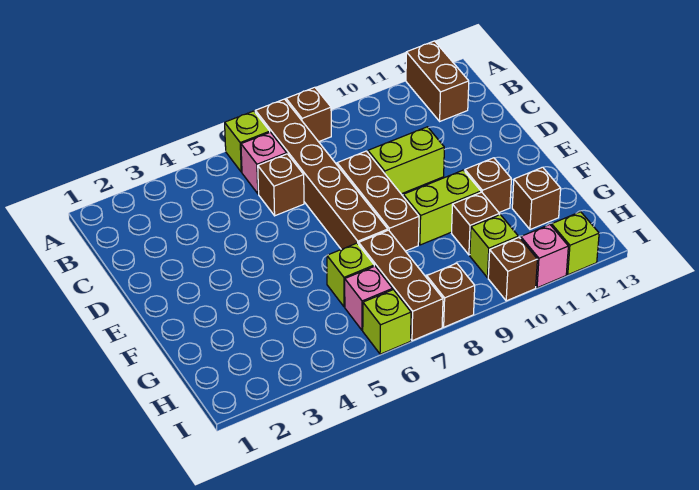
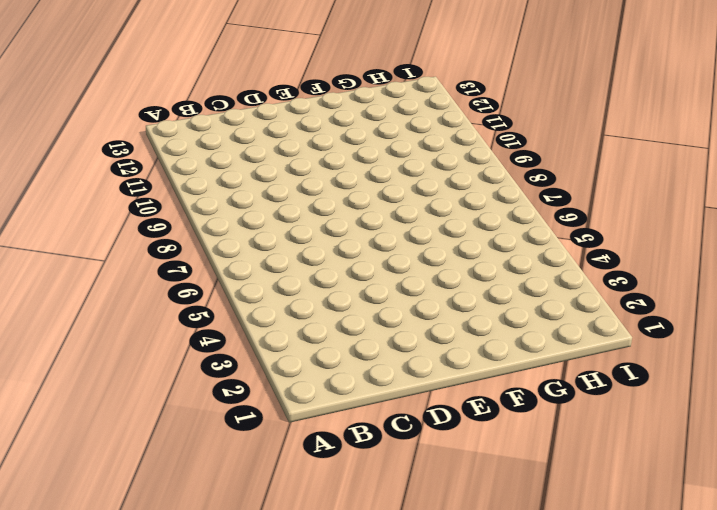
none -> lime brick A6 level 1
none -> brown brick A7:F7 level 1
none -> brown brick A8 level 1

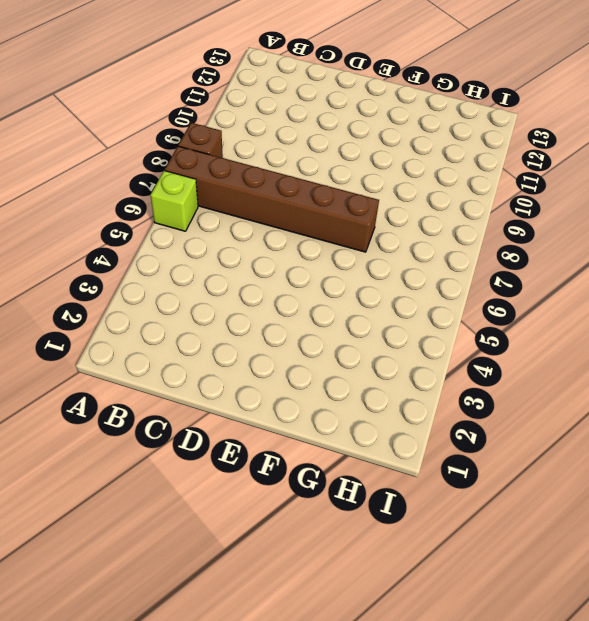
none -> brown brick A12:B12 level 1
none -> pink brick B6 level 1
none -> brown brick C6 level 1

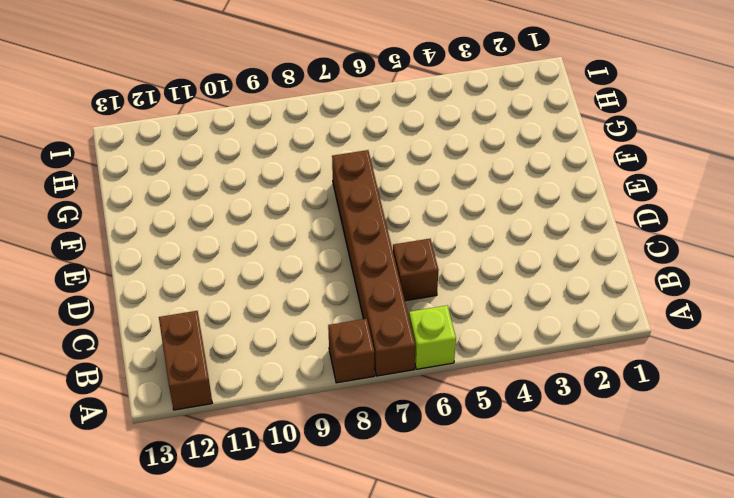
none -> pink brick B6 level 1
none -> brown brick D8:F8 level 1
none -> lime brick D9:D10 level 1

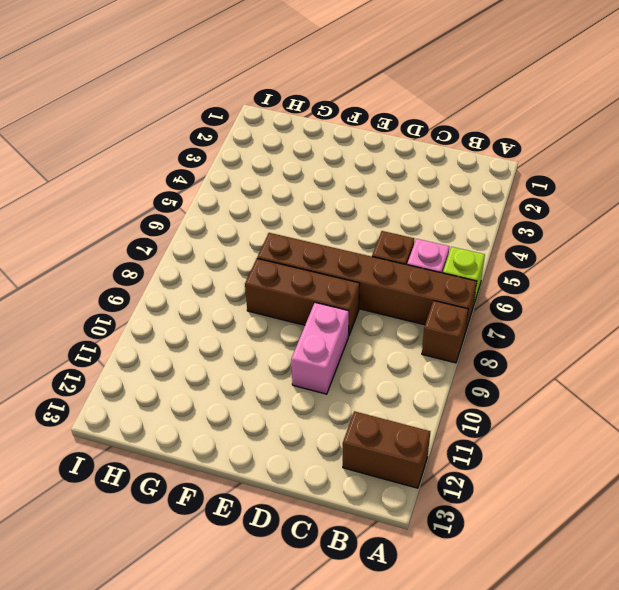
pink brick D9:D10 level 1 -> lime brick D9:D10 level 1
none -> lime brick F9:F10 level 1
none -> brown brick F11 level 1
none -> lime brick G6 level 1

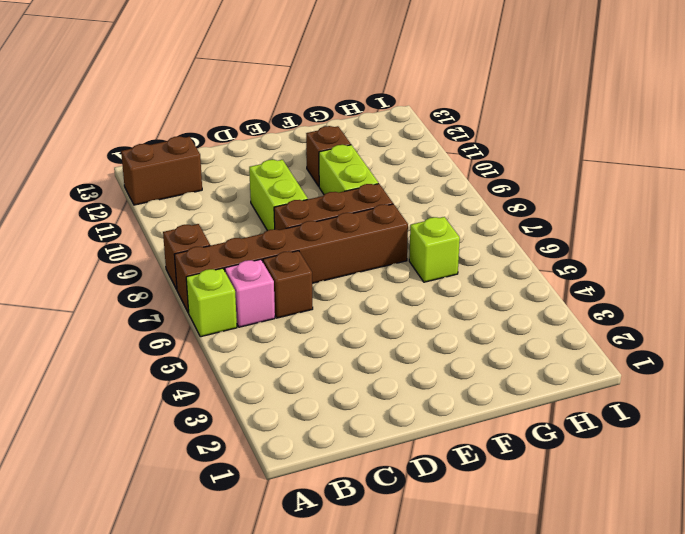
none -> brown brick G7:I7 level 1
none -> brown brick G10 level 1
none -> brown brick G12 level 1

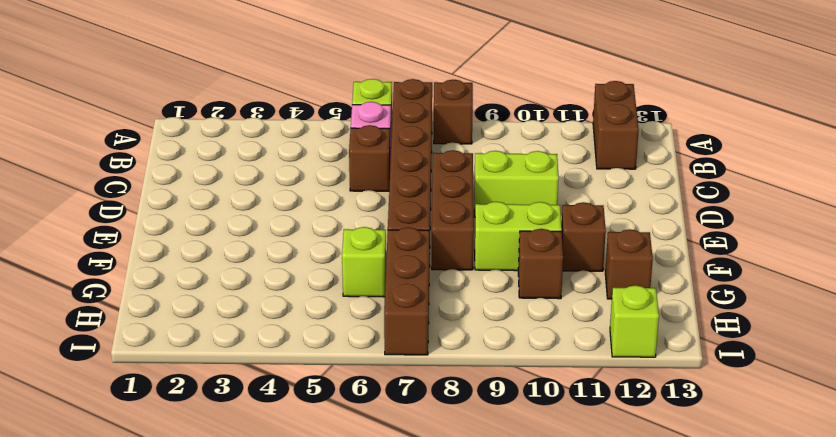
none -> pink brick H6 level 1
none -> lime brick H10 level 1
none -> lime brick I6 level 1

